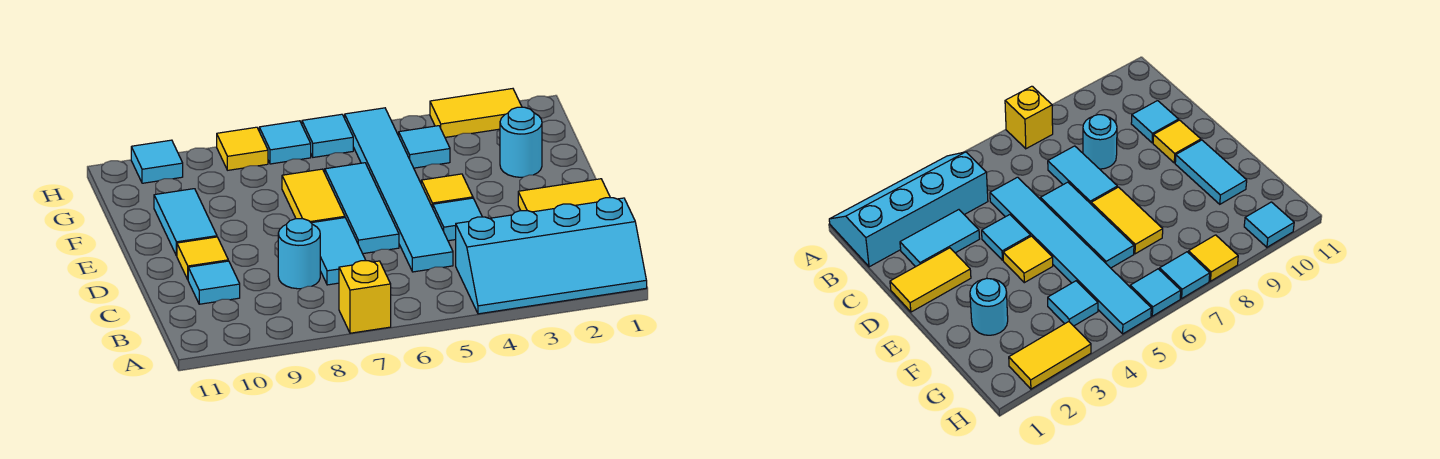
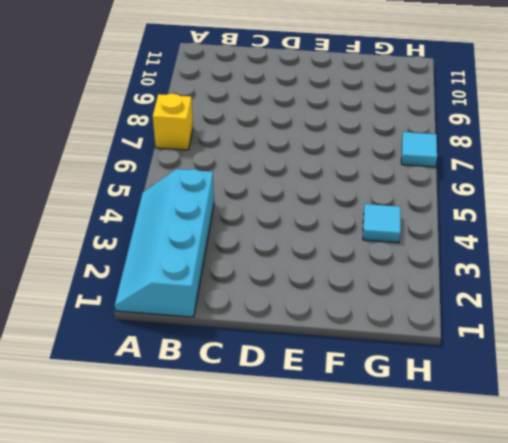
none -> cyan tile C2:C3 level 1
none -> cyan tile C5:H5 level 1
none -> cyan tile C7:D7 level 1

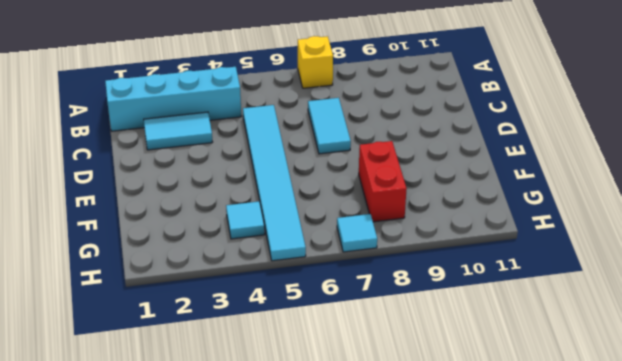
red brick F8:G8 level 1 -> none
none -> cyan round brick C8 level 1
none -> cyan tile C10 level 1
none -> yellow tile D1:D2 level 1

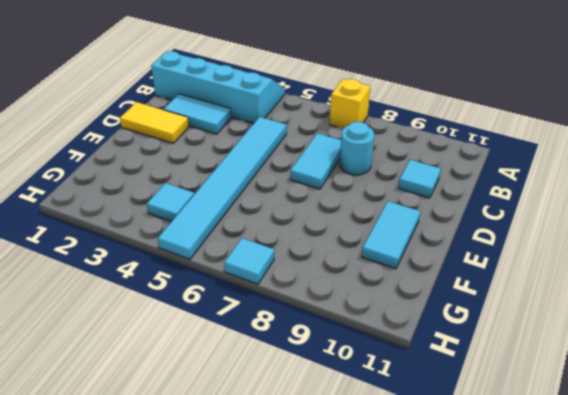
none -> cyan tile D4 level 1
none -> cyan tile D6:F6 level 1
none -> yellow tile D10 level 1

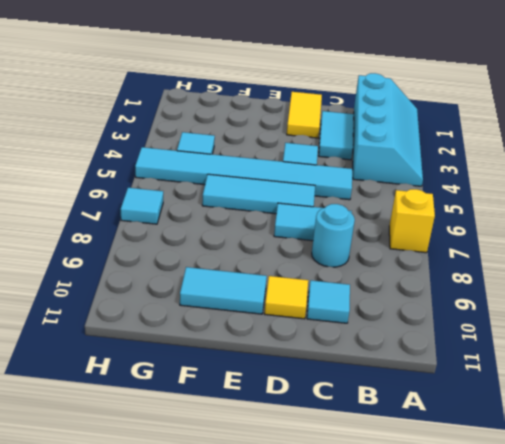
none -> yellow tile E4 level 1
none -> yellow tile E7:F7 level 1
none -> cyan round brick F2 level 1

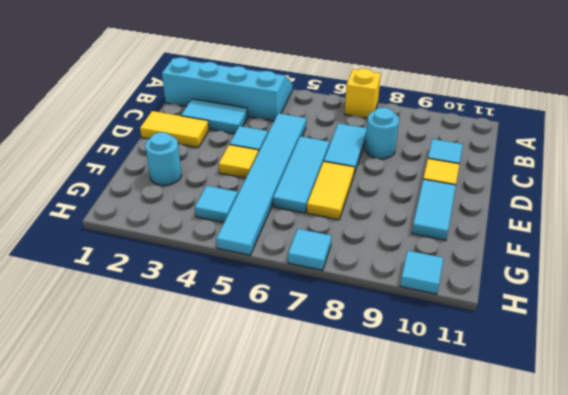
none -> yellow tile H2:H3 level 1
none -> cyan tile H6 level 1
none -> yellow tile H8 level 1

